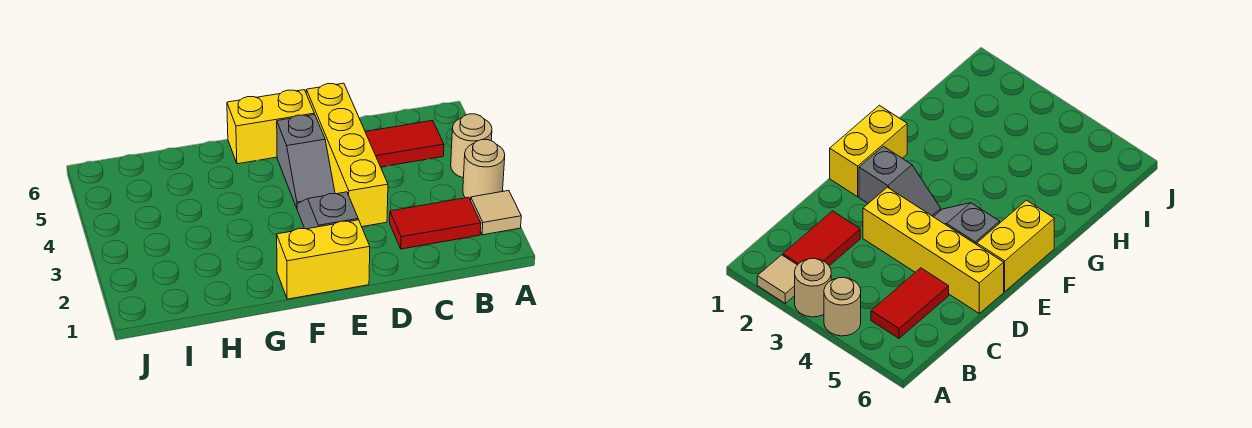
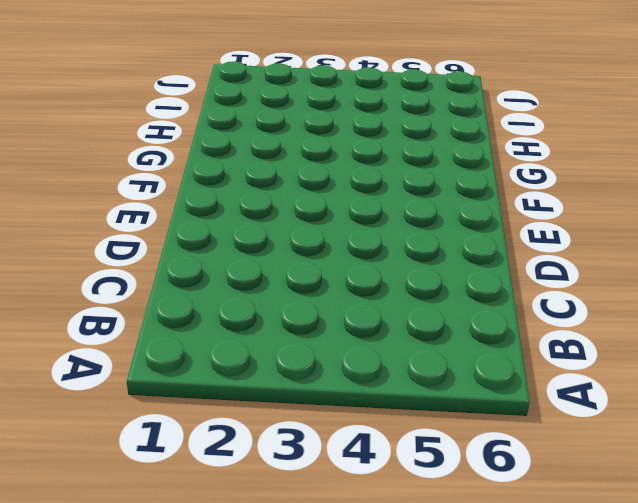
none -> tan tile A2 level 1
none -> tan round brick A3 level 1

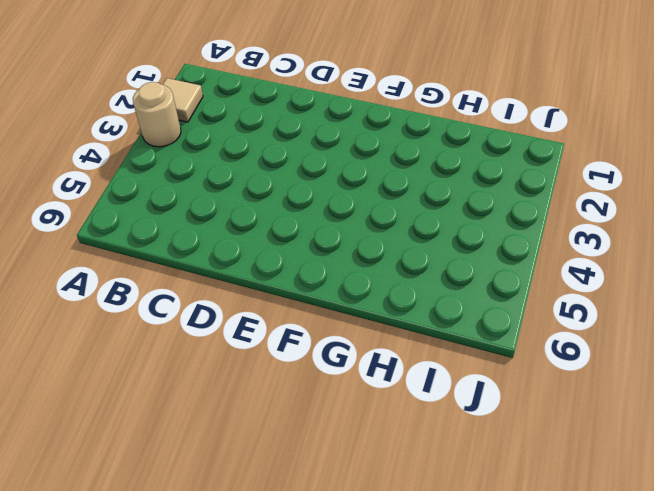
none -> tan round brick A4 level 1
none -> red tile B2:C2 level 1

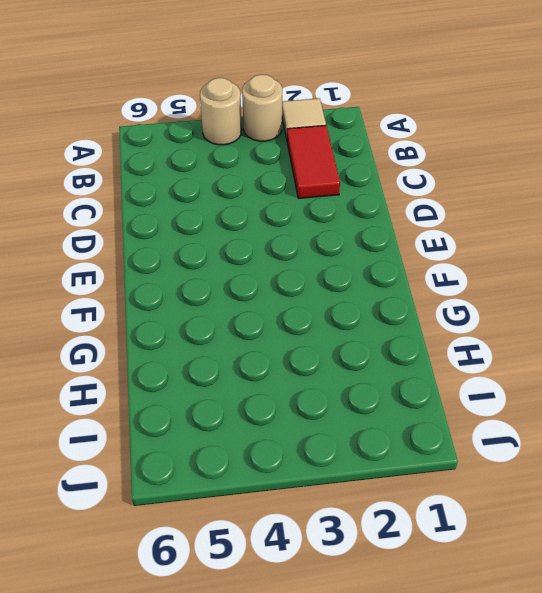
none -> red tile B5:C5 level 1
none -> yellow brick D3:D6 level 1

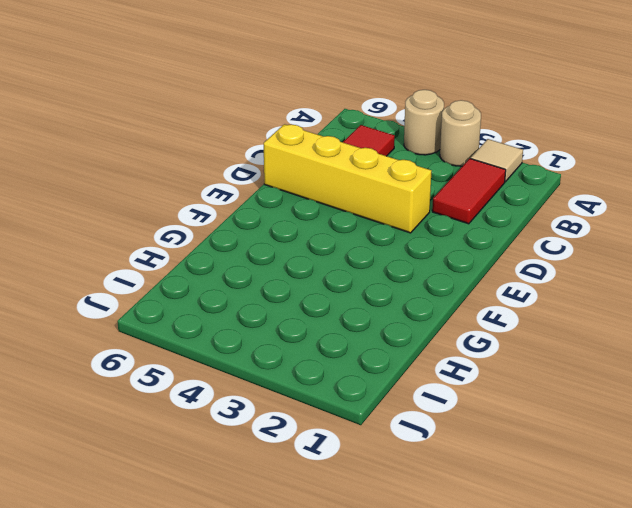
none -> yellow brick E1:F1 level 1
none -> grey slope E2:E3 level 1 top 2

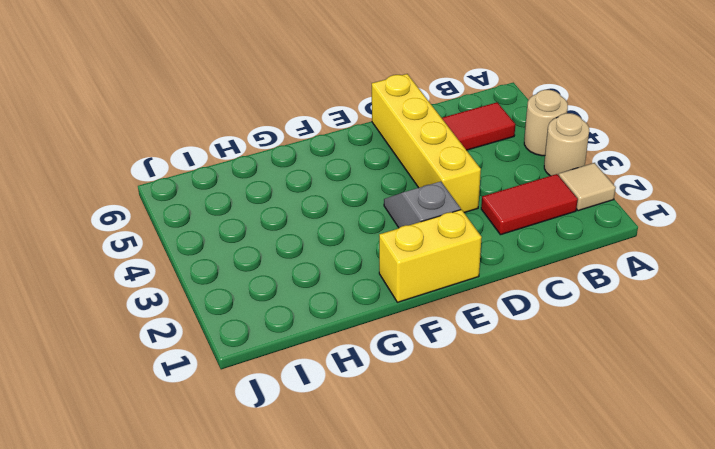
none -> grey slope E4:E5 level 1 top 5
none -> yellow brick E6:F6 level 1

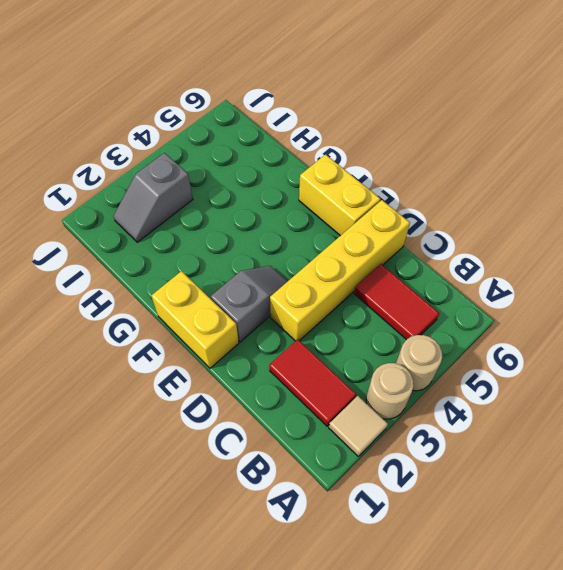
grey slope I2:I3 level 1 top 3 -> grey slope E4:E5 level 1 top 5

